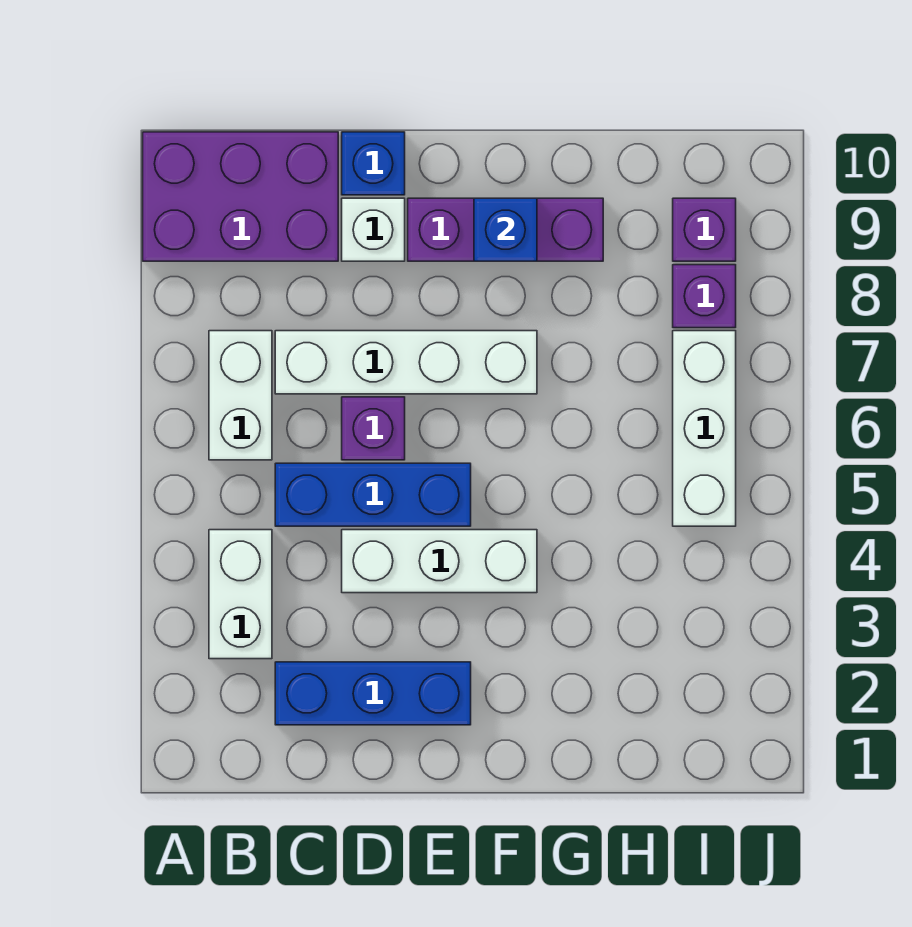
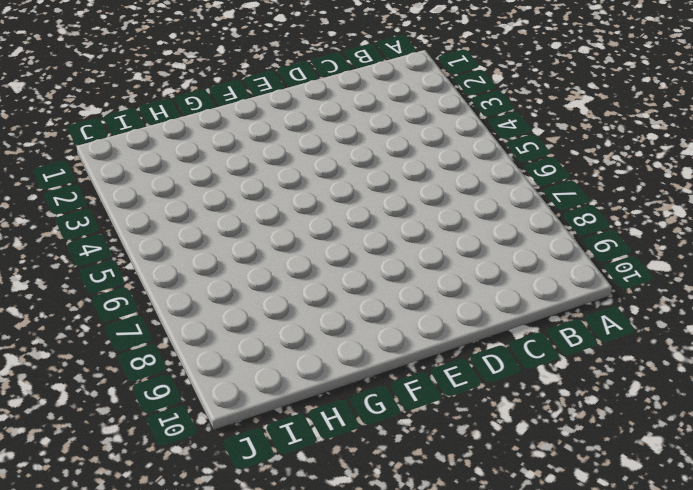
none -> purple brick A9:C10 level 1
none -> white brick B3:B4 level 1
none -> white brick B6:B7 level 1

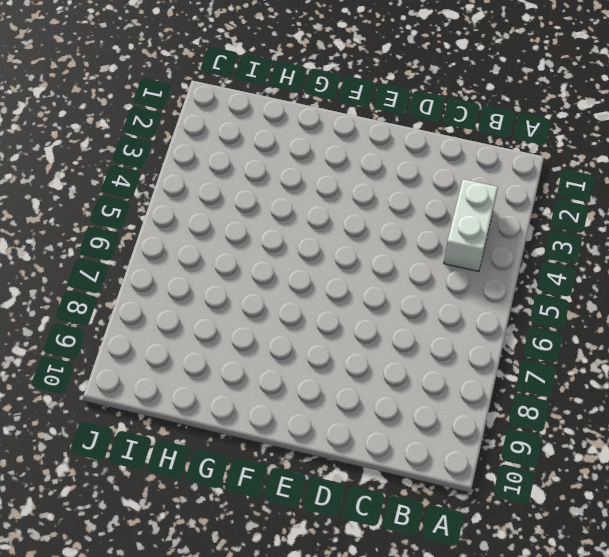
none -> purple brick A9:C10 level 1
none -> white brick B6:B7 level 1
none -> blue brick C2:E2 level 1

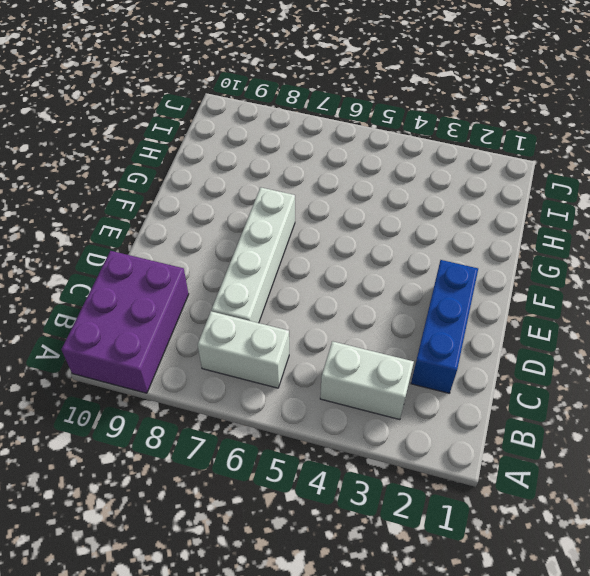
none -> blue brick C5:E5 level 1
none -> white brick D4:F4 level 1
none -> purple brick D6 level 1

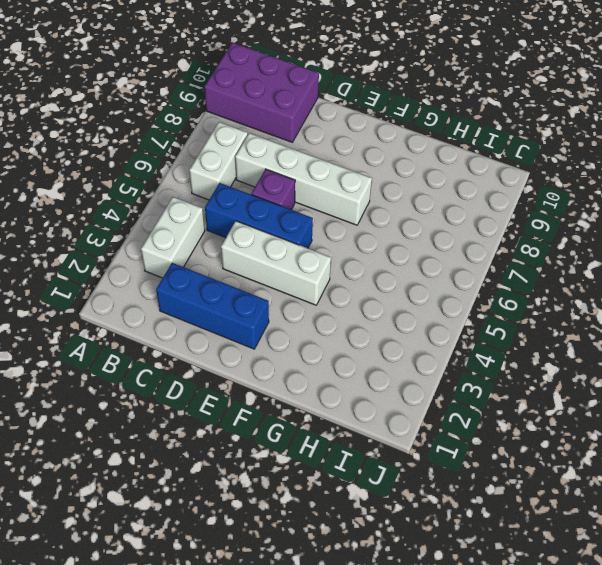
none -> white brick D9 level 1
none -> blue brick D10 level 1
none -> purple brick E9:G9 level 1

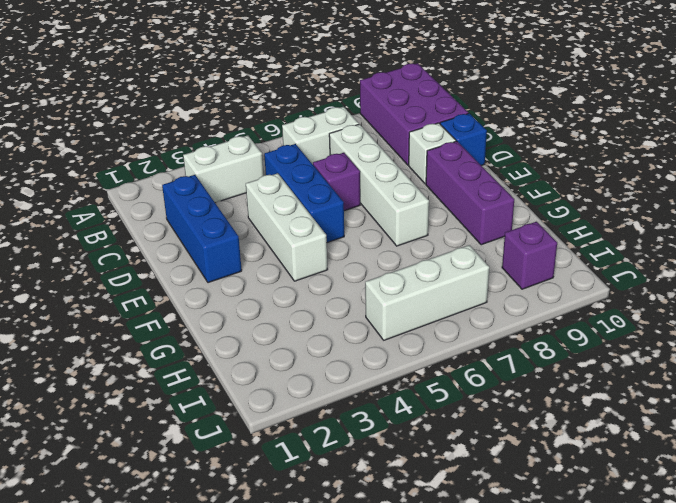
none -> purple brick I8 level 1
none -> blue brick F9 level 2

